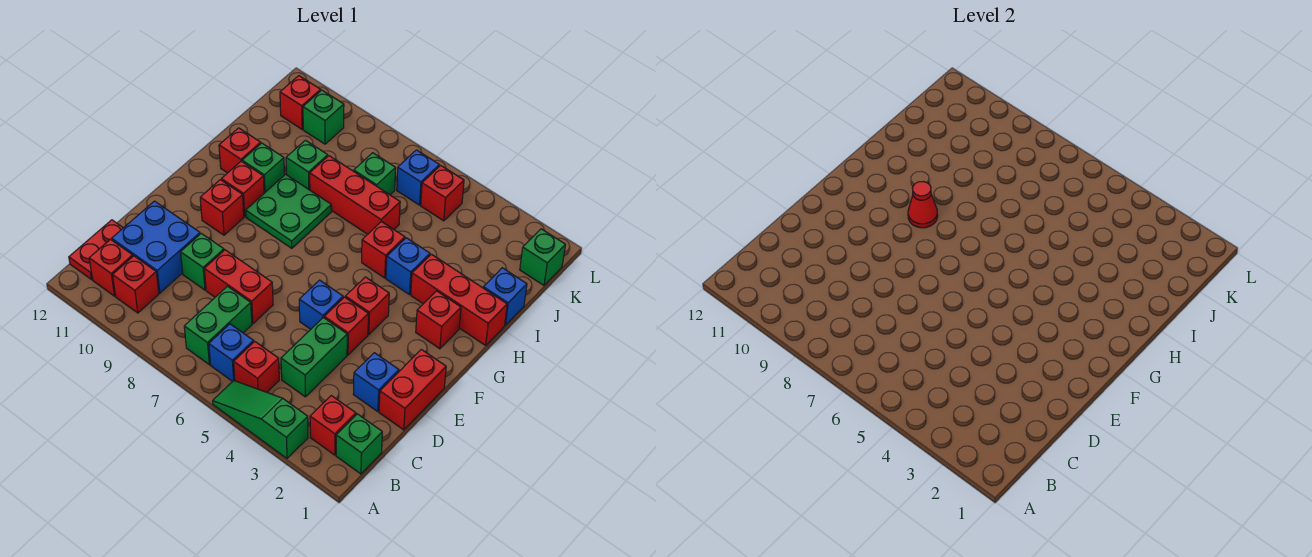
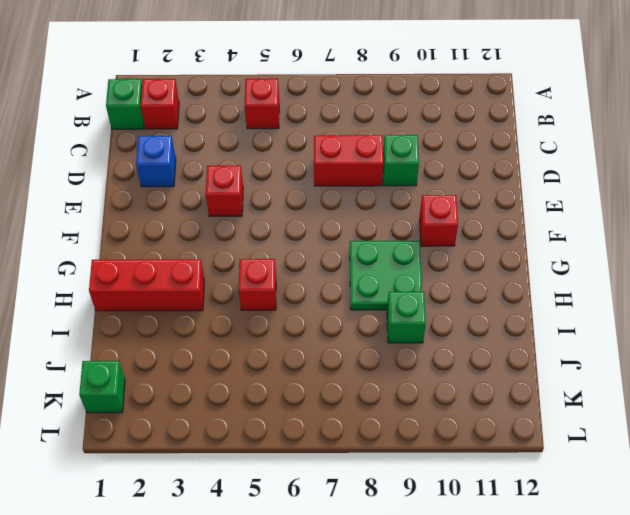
none -> green slope A3:A5 level 1 top 3
none -> blue brick B6 level 1
none -> green brick B7:C7 level 1
none -> red brick B10 level 1

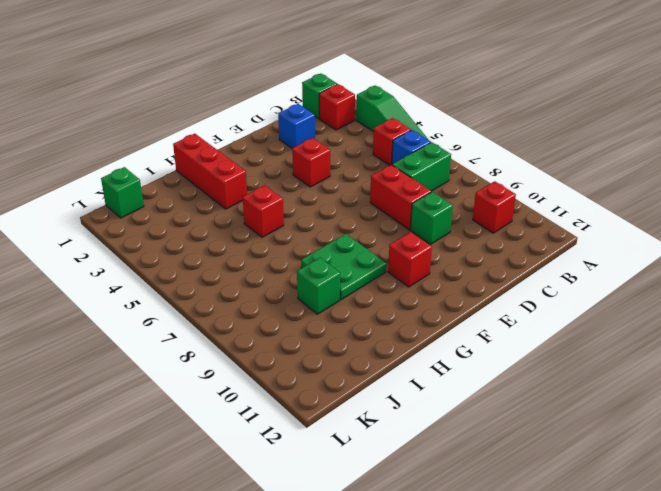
none -> red brick B11 level 1
none -> red plate B12:C12 level 1
none -> green brick C4:D4 level 1
none -> blue brick C10:D11 level 1

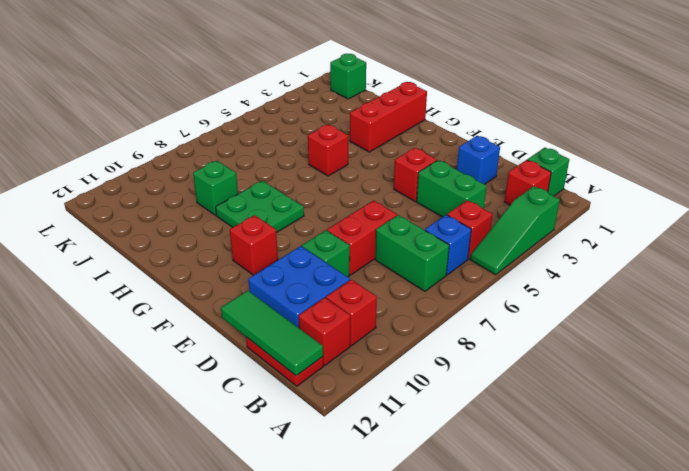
green tile B12:D12 level 2 -> none
none -> red brick D1:E1 level 1
none -> blue brick E5 level 1
none -> red brick F4 level 1
none -> red brick G2 level 1

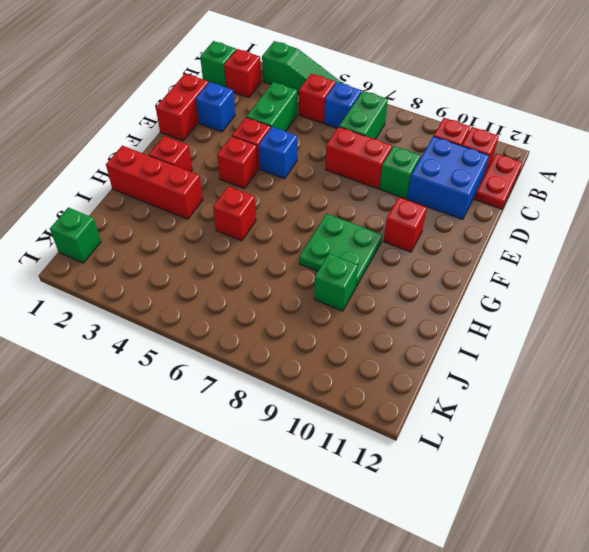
none -> red brick G10 level 1
none -> blue brick H4 level 1
none -> green brick H10 level 1
none -> red brick H11 level 1

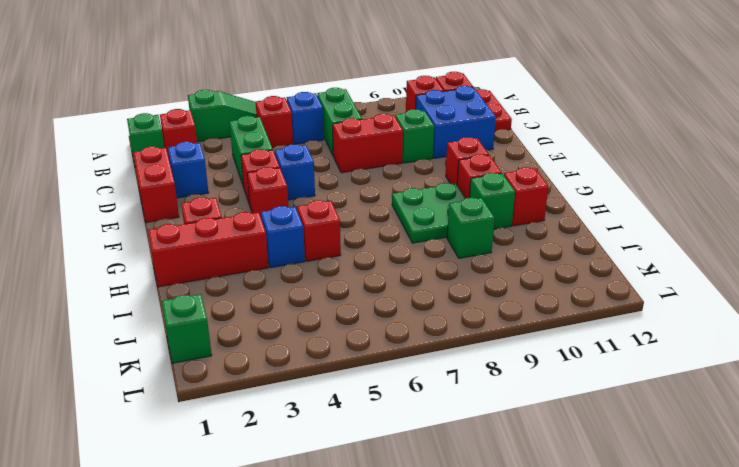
none -> blue brick I1 level 1
none -> red brick I6:I8 level 1
none -> green brick J7 level 1
none -> red brick K5 level 1

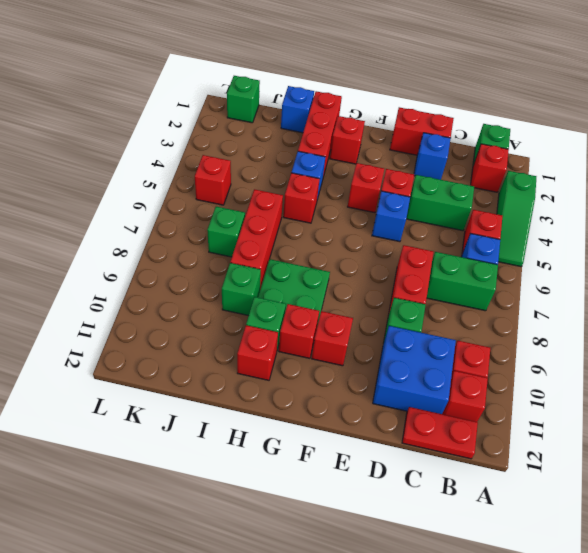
none -> blue brick K6 level 1
none -> green brick K10 level 1
none -> red brick K11 level 1
none -> red cone G9 level 2

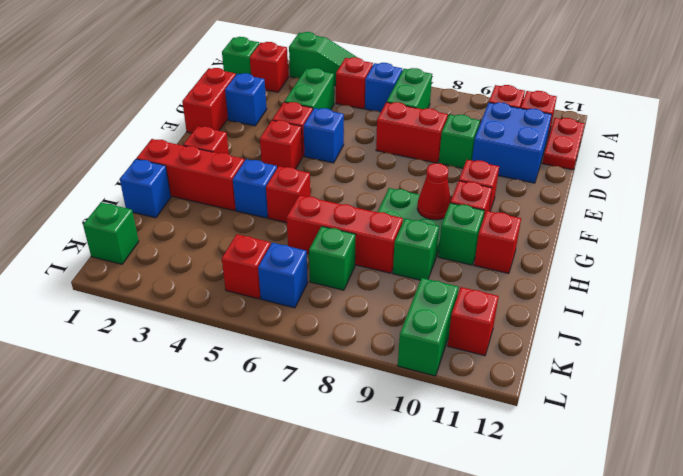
green brick K10:L10 level 1 -> green brick K10 level 1

